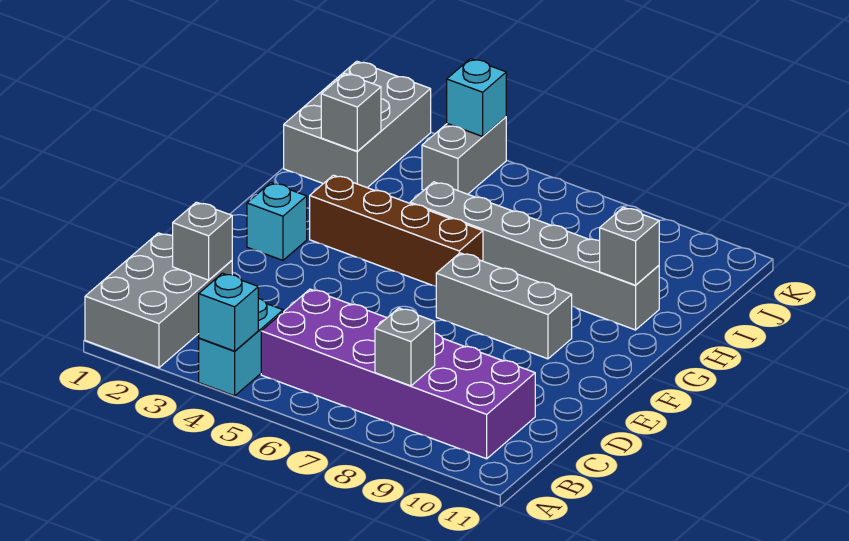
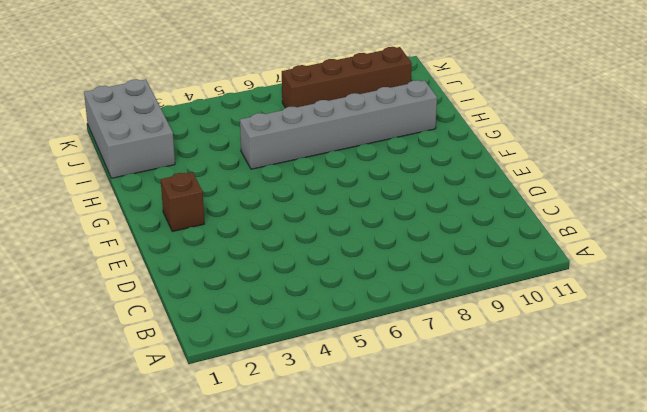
brown brick F2 level 1 -> cyan brick F2 level 1
brown brick J7:J10 level 1 -> brown brick G3:G6 level 1
none -> grey brick A1:C2 level 1
none -> cyan brick A4:B4 level 1
none -> purple brick B5:C10 level 1

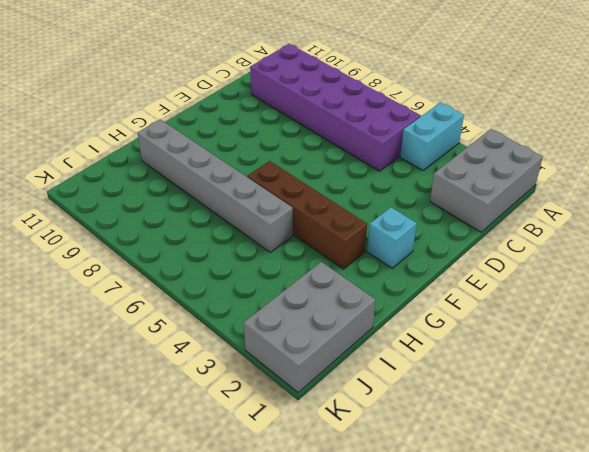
none -> grey brick F7:F9 level 1
none -> grey brick J4:K4 level 1
none -> cyan brick A4 level 2

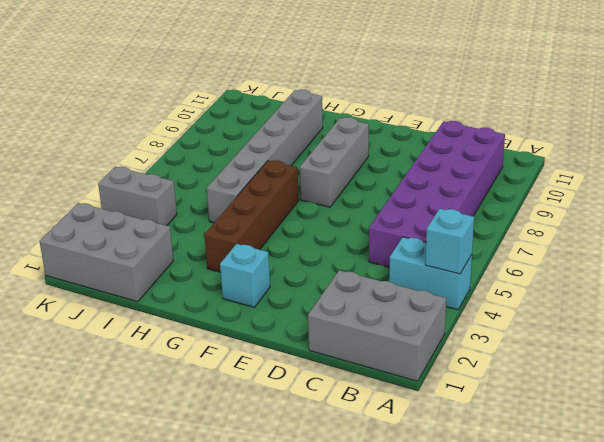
none -> grey brick B8 level 2
none -> grey brick C2 level 2
none -> grey brick H10 level 2

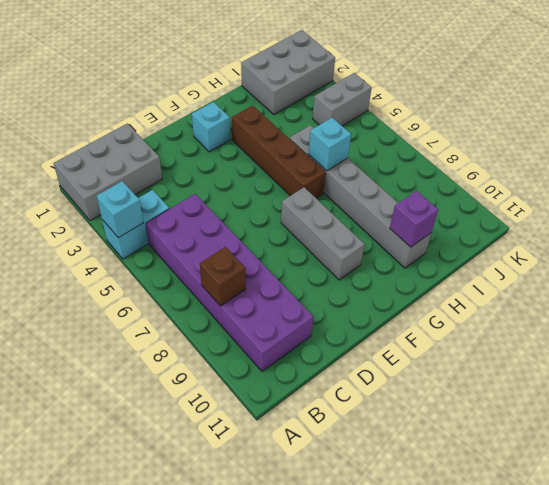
brown brick B8 level 2 -> grey brick B8 level 2
cyan brick H6 level 2 -> cyan brick K4 level 2
purple brick H10 level 2 -> grey brick H10 level 2
none -> grey brick C2 level 2
none -> grey brick I2 level 2

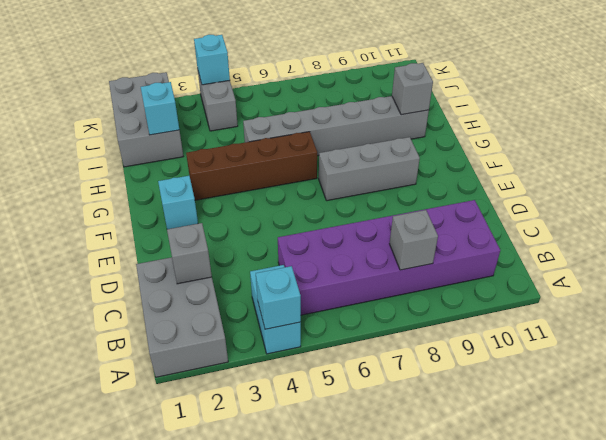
cyan brick I2 level 2 -> grey brick I2 level 2

